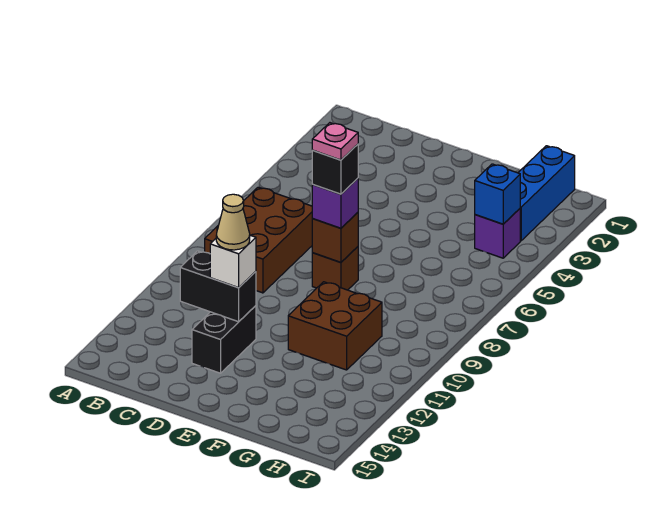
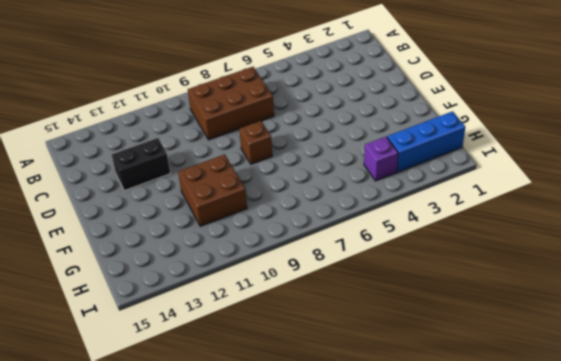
none -> black brick C12:D12 level 2
none -> brown brick E8 level 2
none -> blue brick H4 level 2

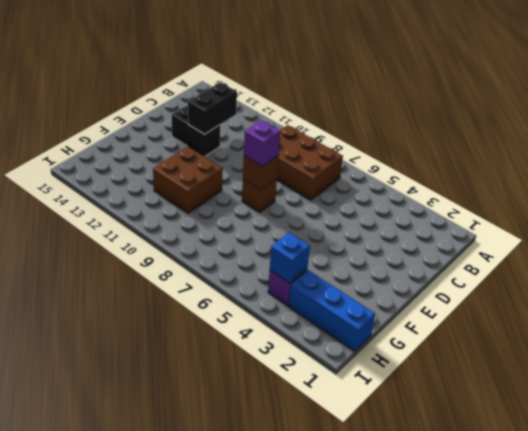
none -> white brick D12 level 3
none -> tan cone D12 level 4
none -> black brick E8 level 4

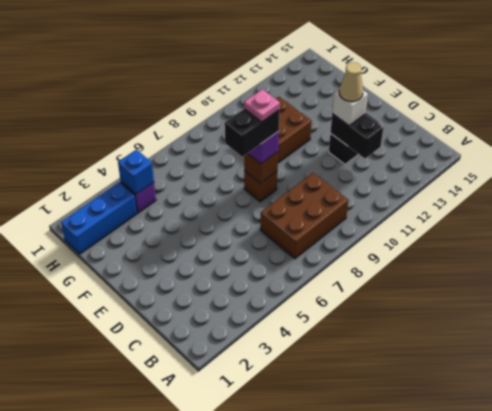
black brick E7:E8 level 4 -> black brick E8 level 4

